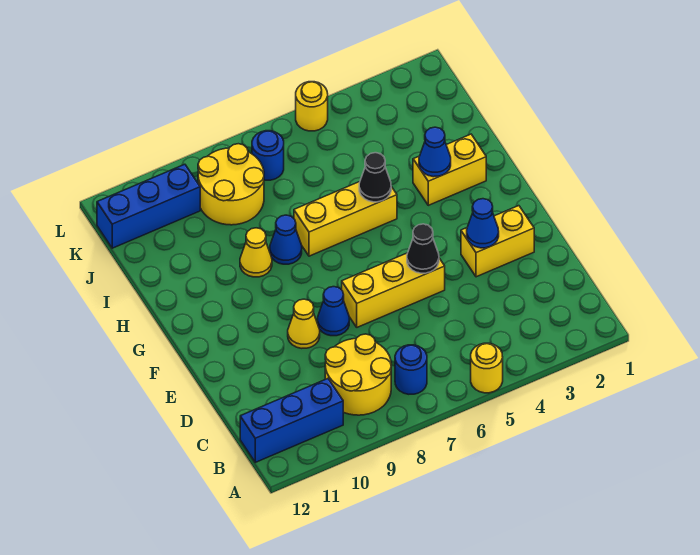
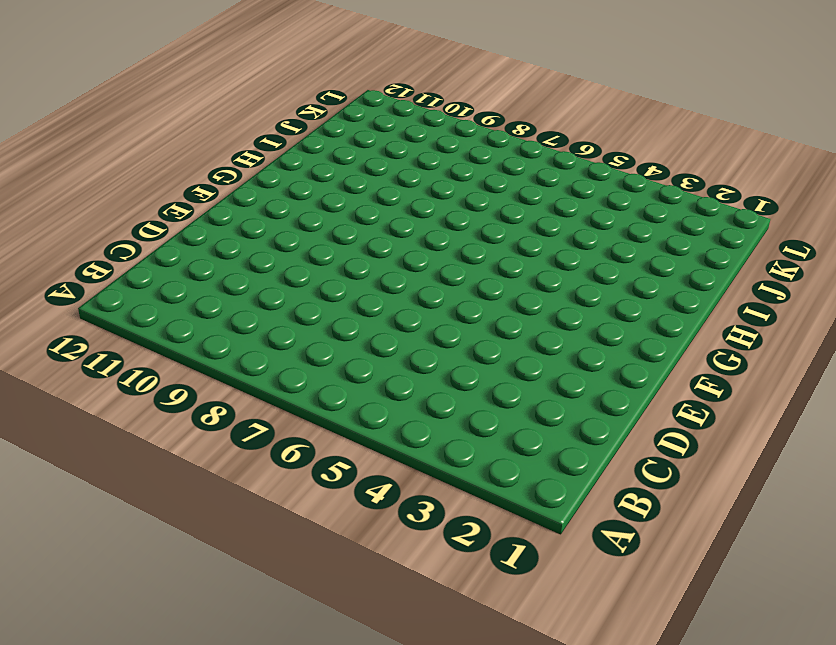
none -> yellow round brick A5 level 1
none -> blue round brick B7 level 1
none -> yellow round brick B8:C9 level 1

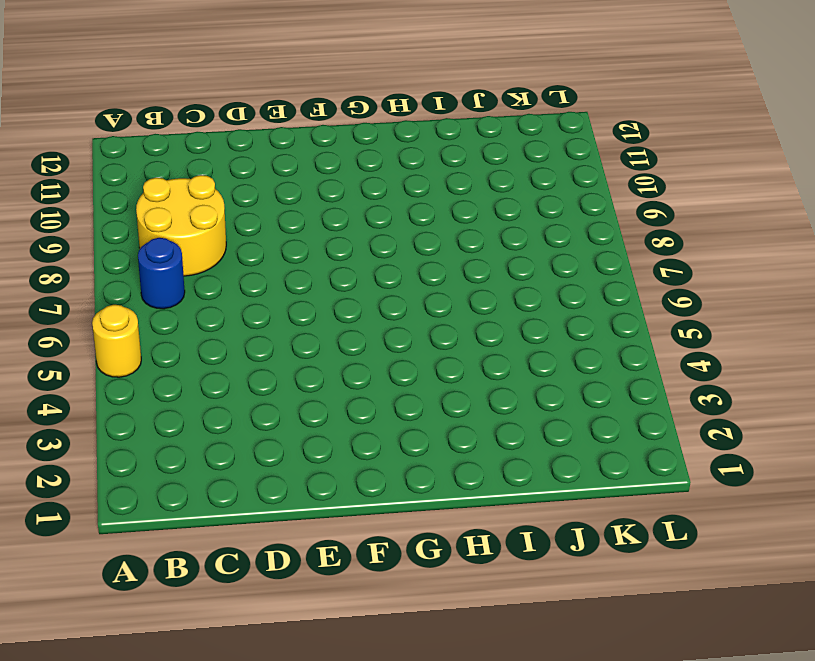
none -> blue brick B10:B12 level 1
none -> yellow brick E2:E3 level 1
none -> yellow brick E5:E7 level 1

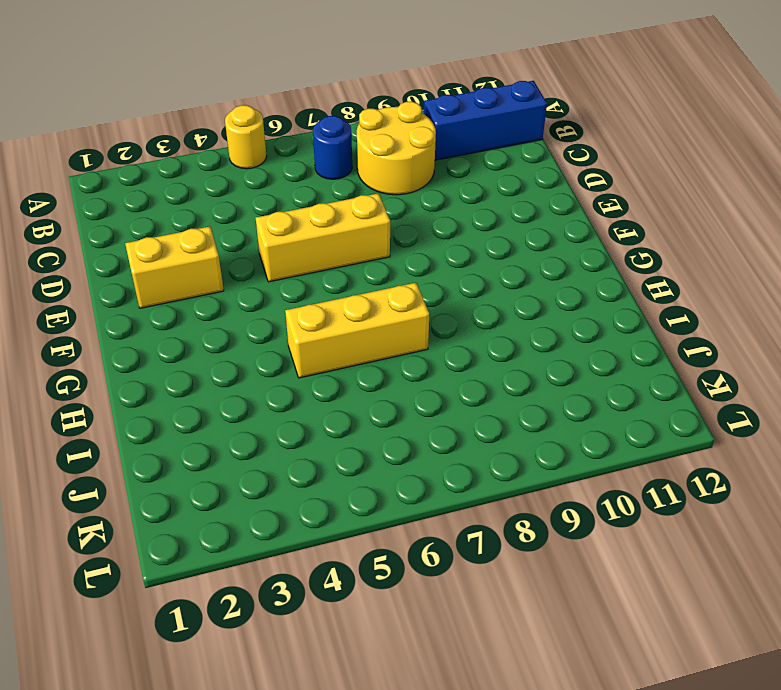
none -> blue cone E8 level 1
none -> yellow cone E9 level 1
none -> yellow brick H2:H3 level 1

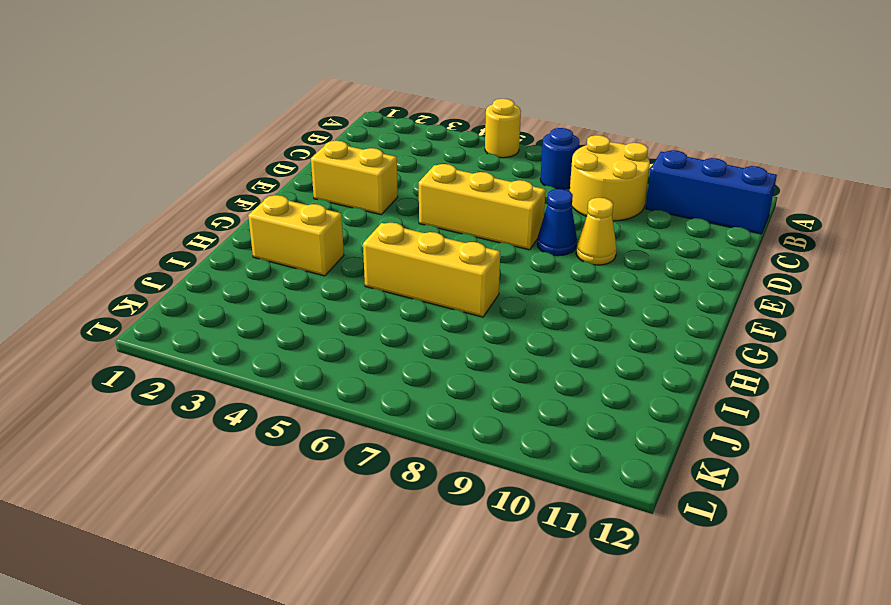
none -> blue cone H8 level 1
none -> yellow cone H9 level 1
none -> yellow round brick J8:K9 level 1

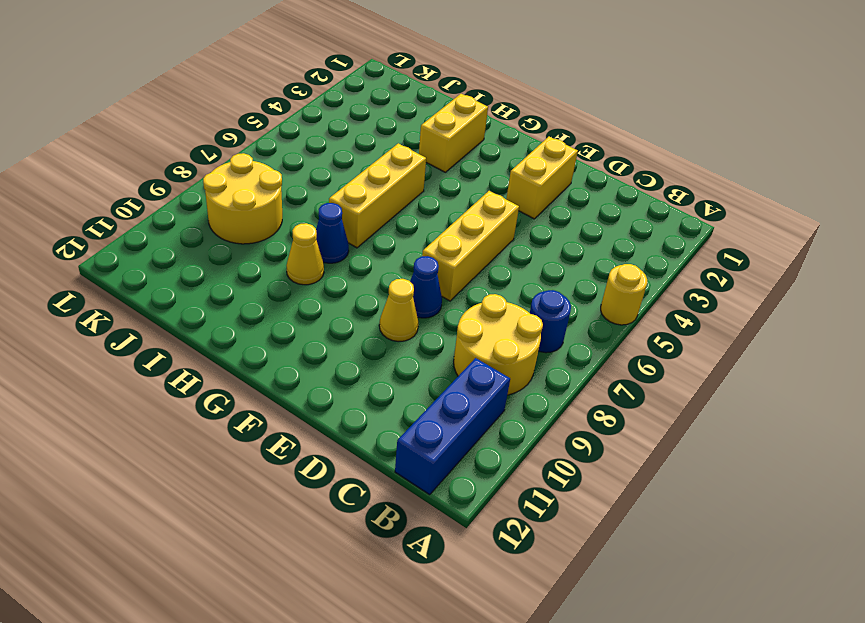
none -> blue round brick K7 level 1
none -> blue brick K10:K12 level 1
none -> yellow round brick L5 level 1

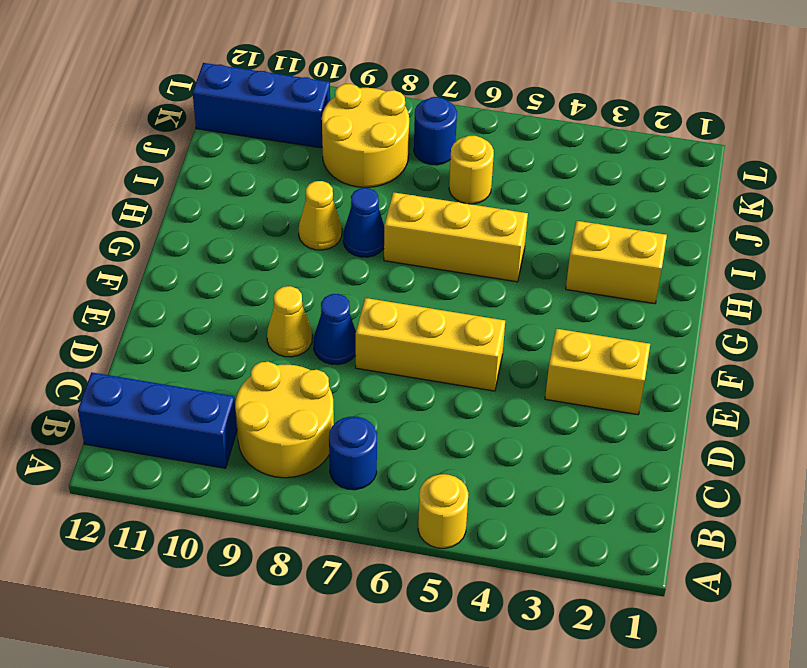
yellow round brick J6 level 1 -> yellow round brick L5 level 1
none -> blue cone E3 level 2
none -> black cone E5 level 2
none -> blue cone H3 level 2

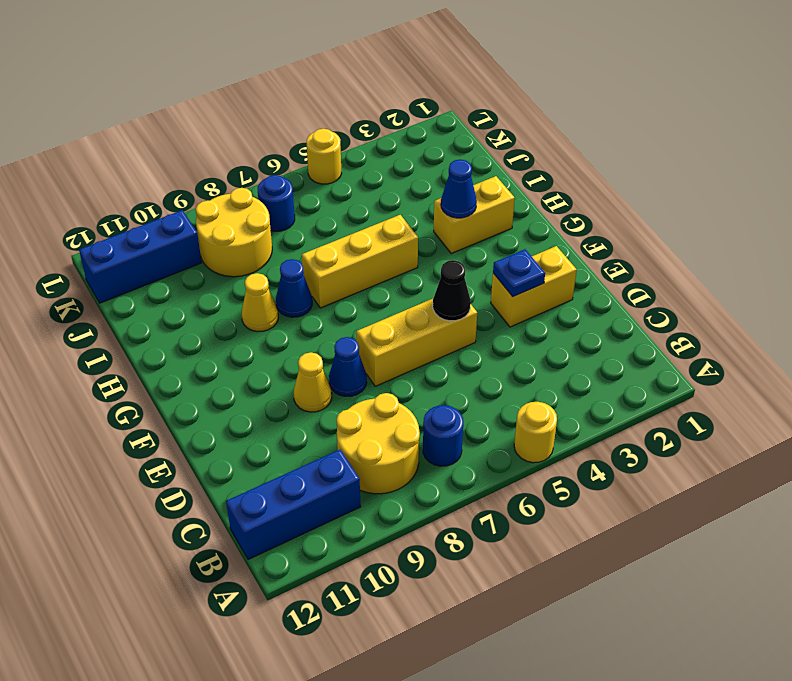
blue plate E3 level 2 -> blue cone E3 level 2
none -> black cone H5 level 2

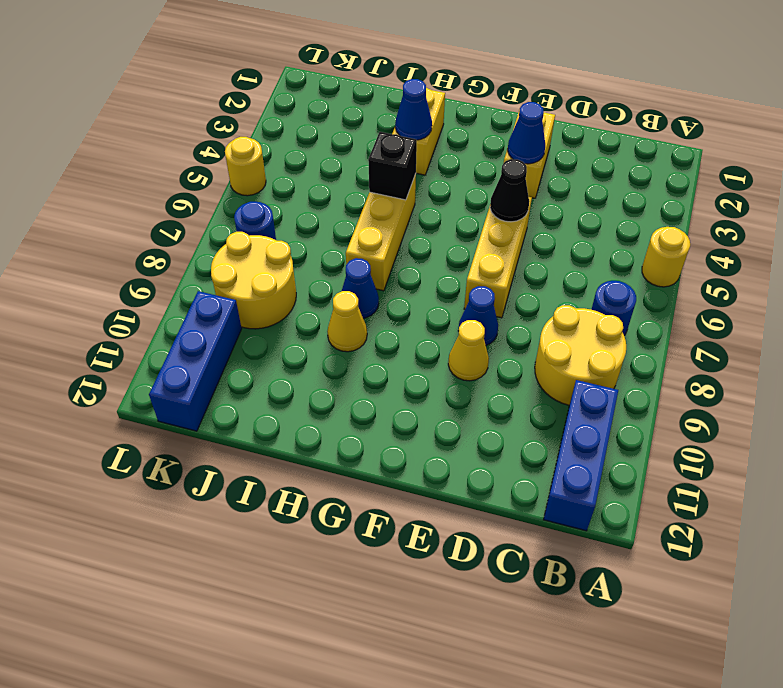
black brick H5 level 2 -> black cone H5 level 2

